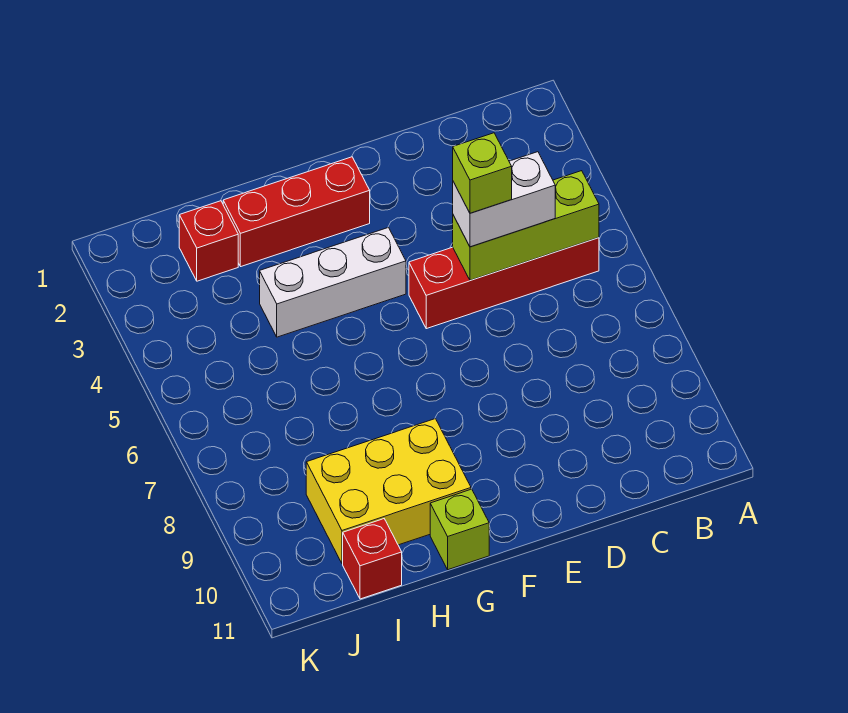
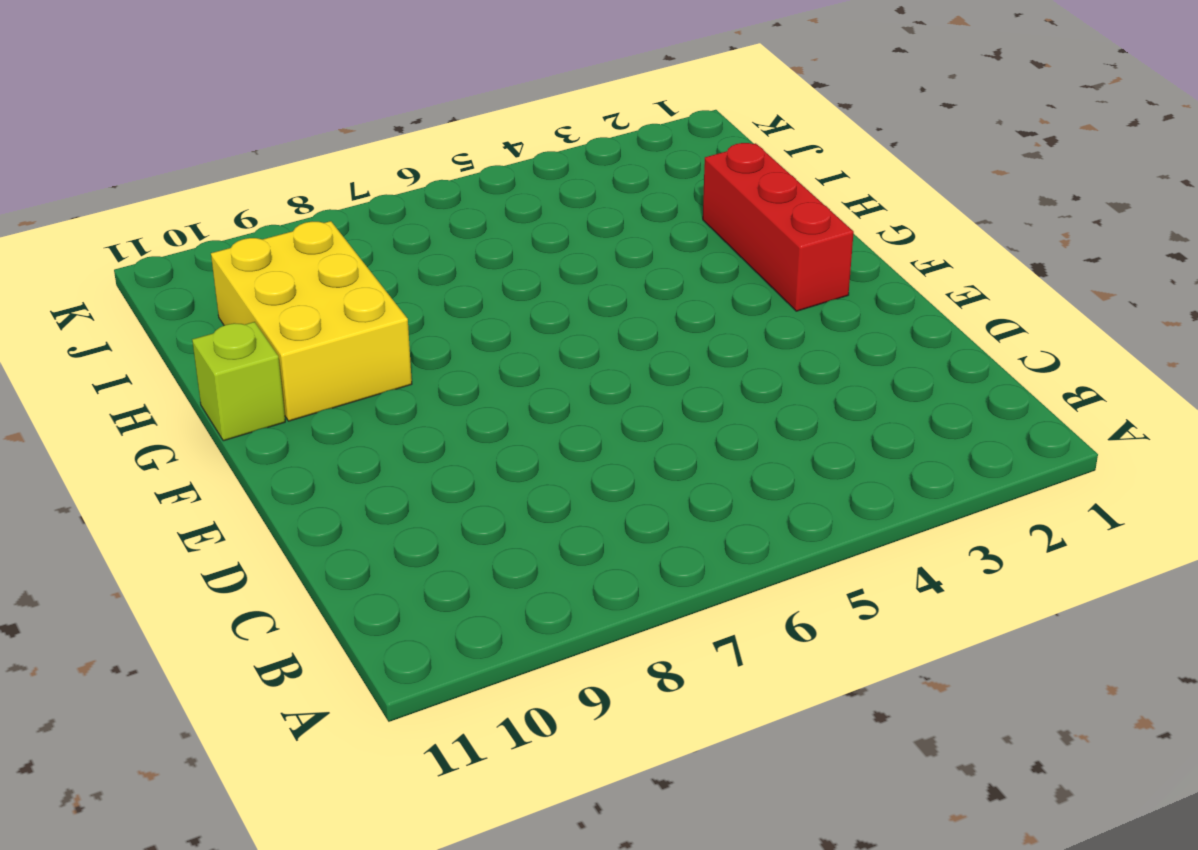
none -> red brick B5:E5 level 1
none -> white brick F4:H4 level 1

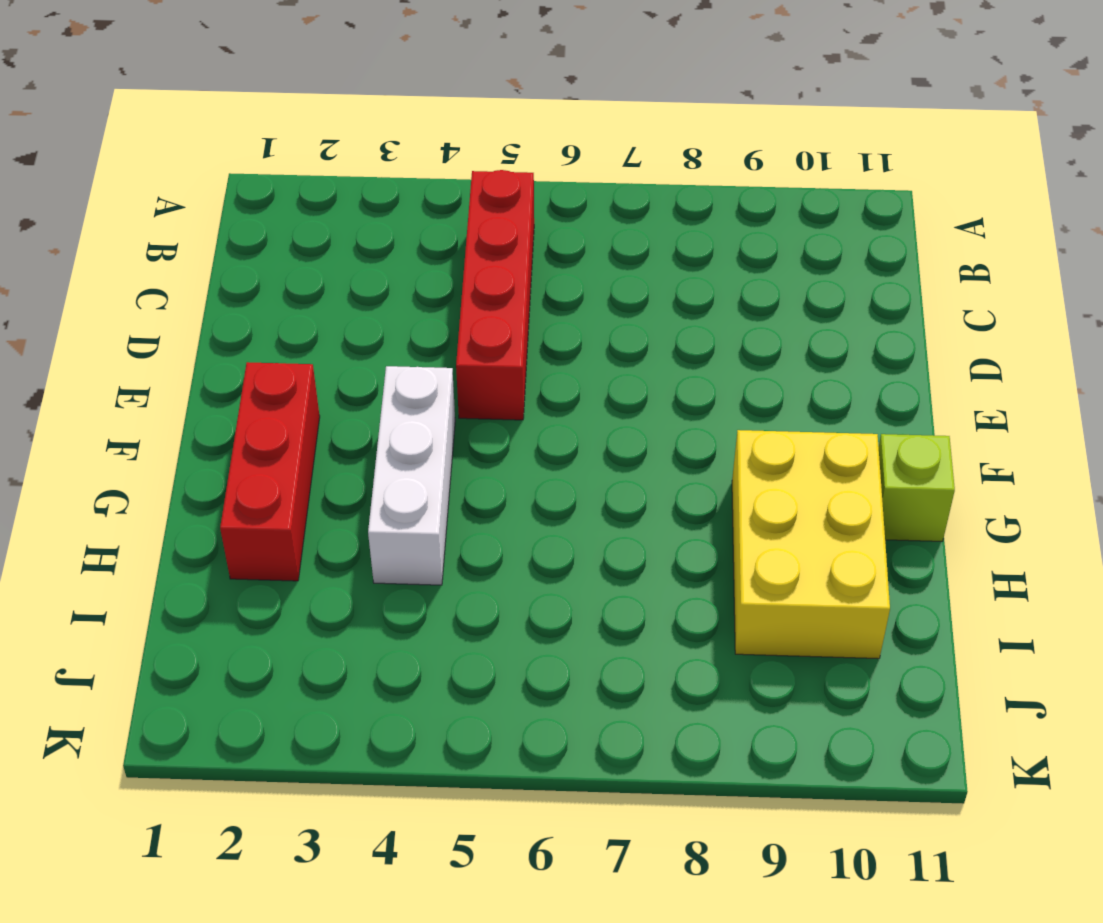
none -> red brick I2 level 1
none -> red brick I11 level 1

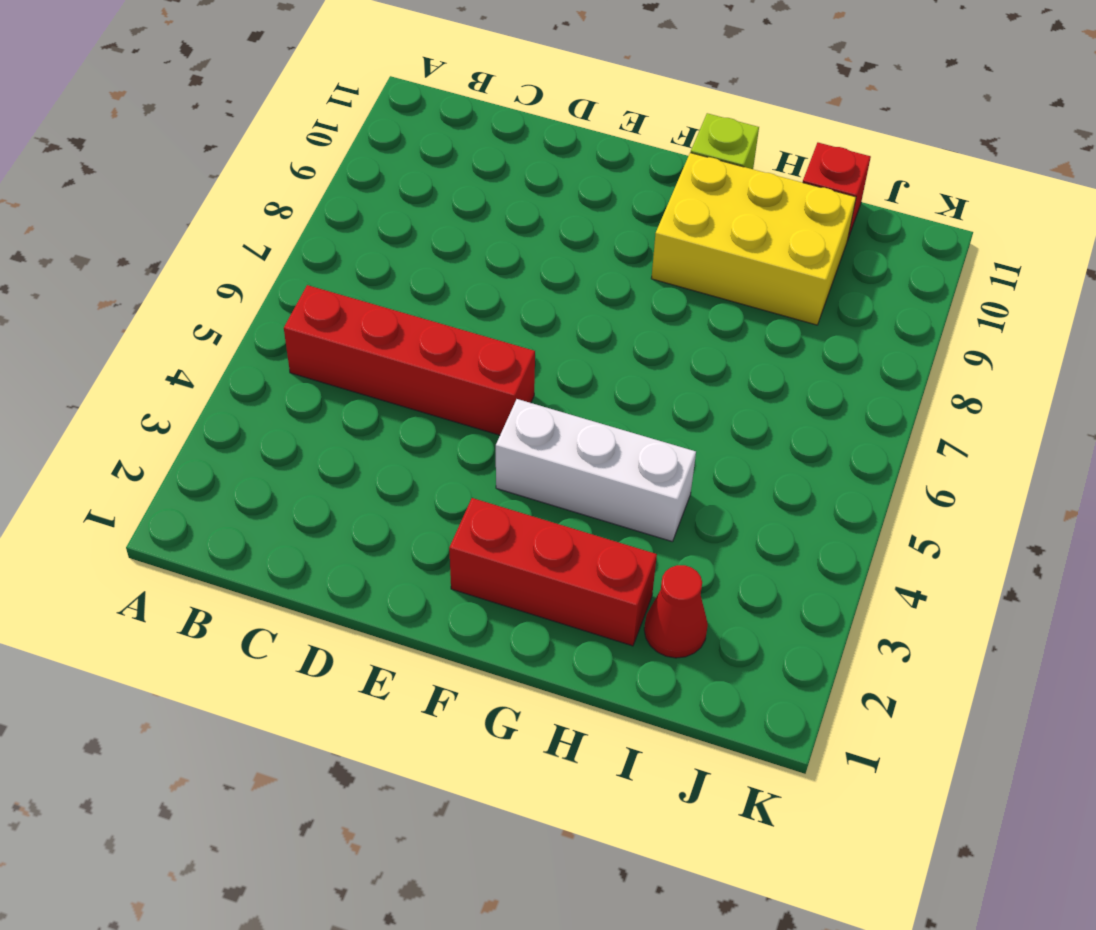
red cone I2 level 1 -> red brick I2 level 1
none -> lime brick B5:D5 level 2
none -> white brick C5:D5 level 3

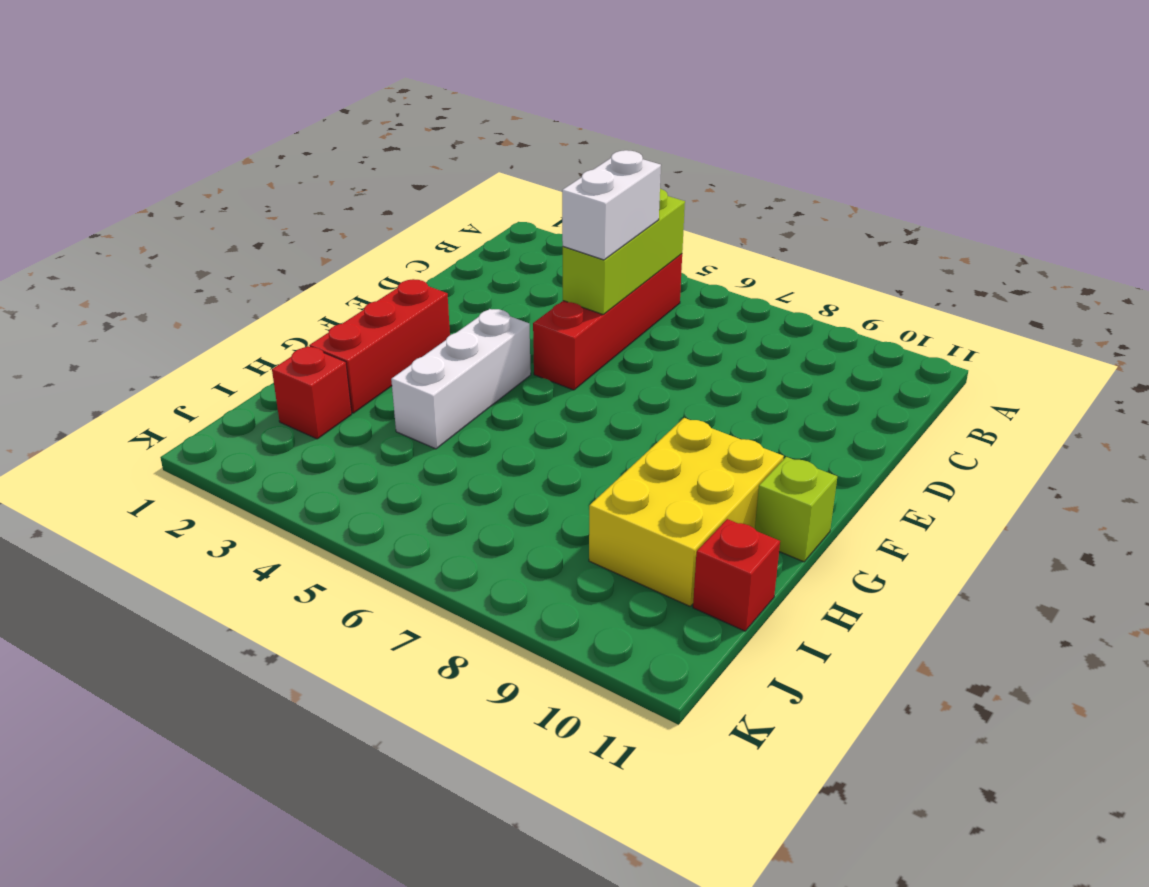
none -> lime brick D5 level 4

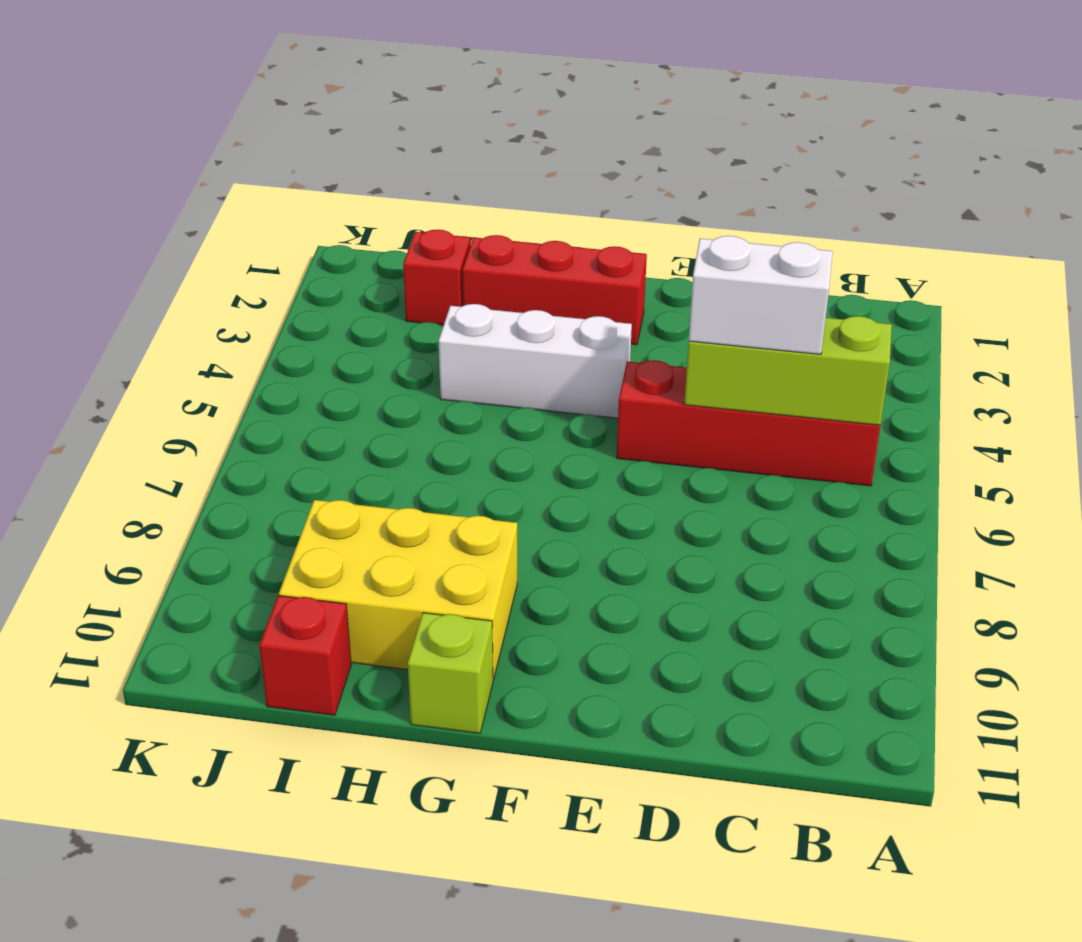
none -> lime brick D5 level 4

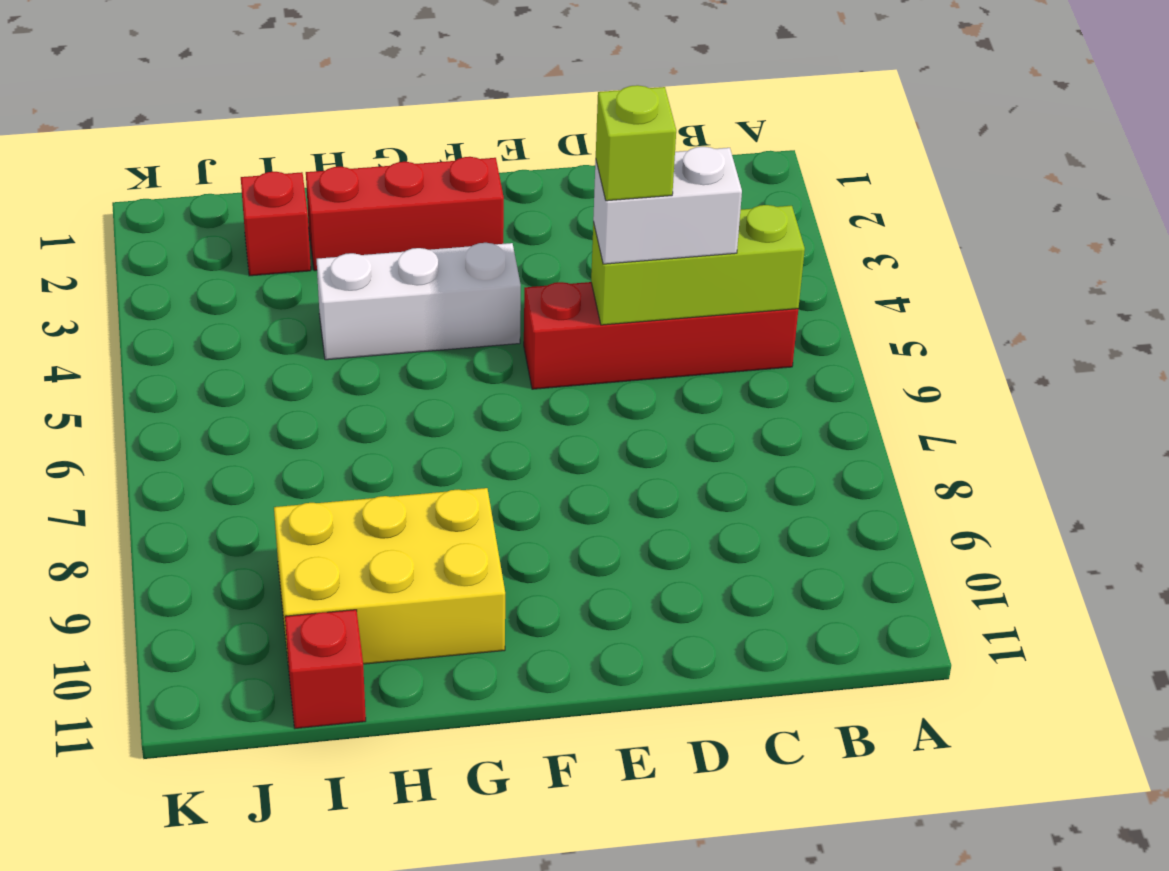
none -> lime brick G11 level 1

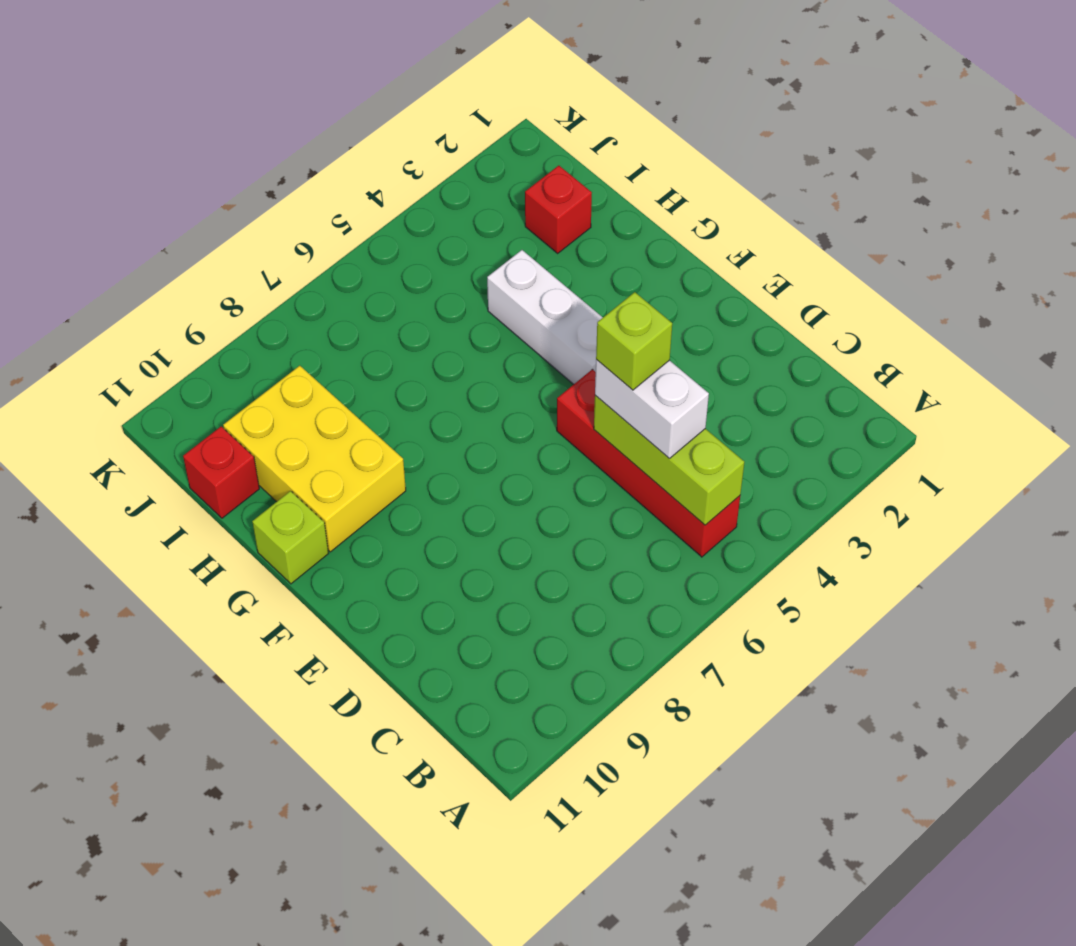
none -> red brick F2:H2 level 1

